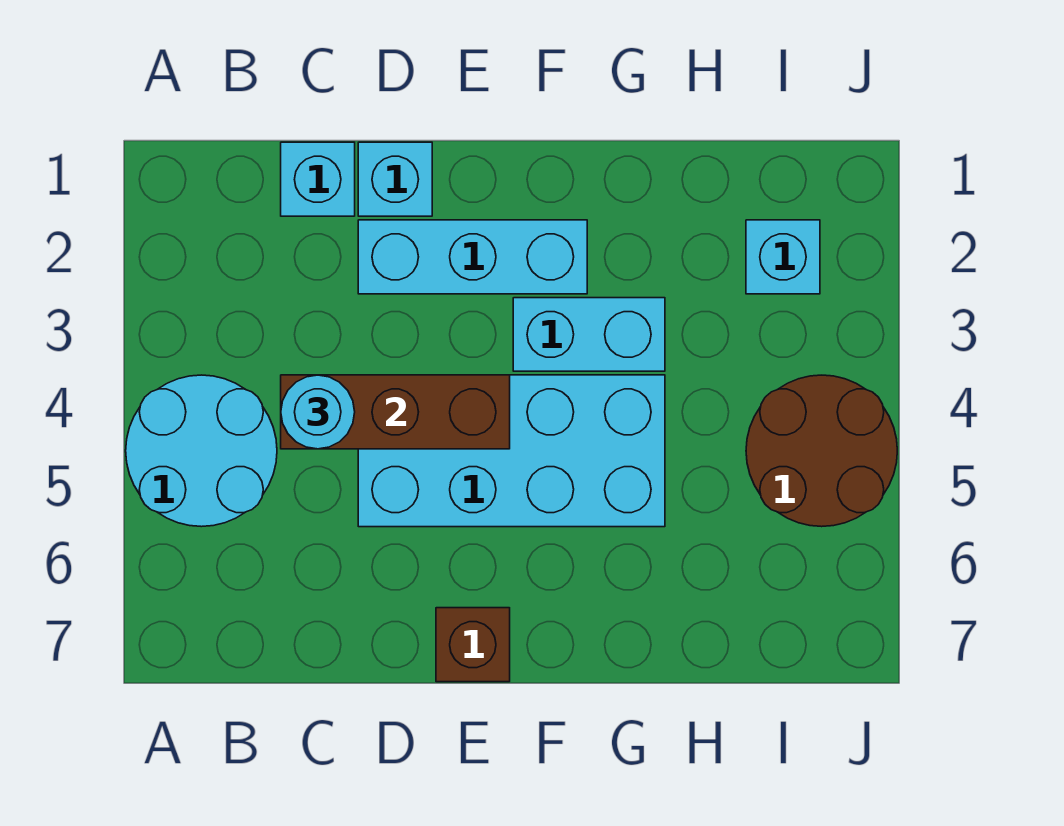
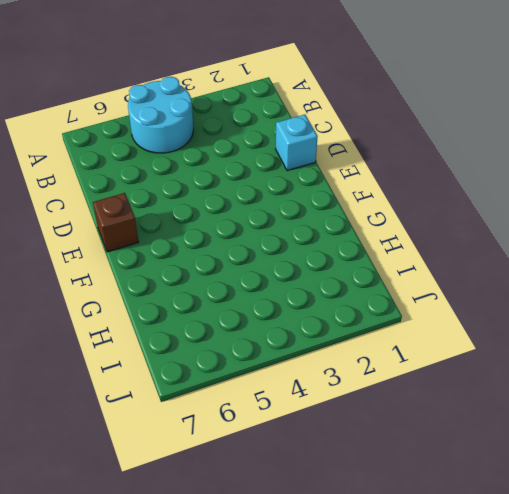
none -> cyan brick C1 level 1
none -> cyan brick D2:F2 level 1

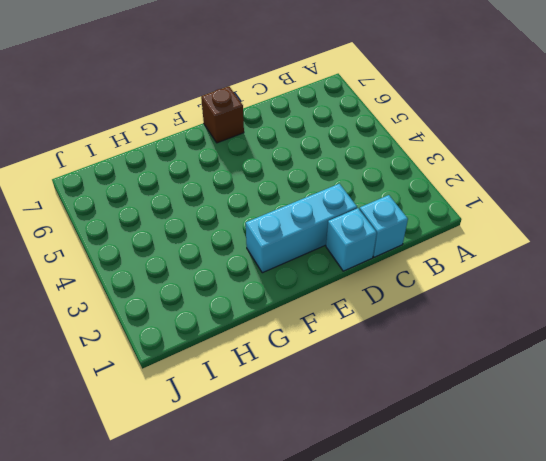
none -> cyan round brick A4:B5 level 1
none -> cyan brick D4:G5 level 1

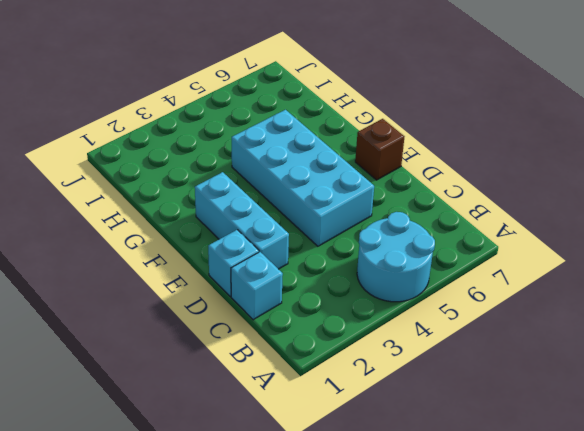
none -> cyan brick F3:G3 level 1
none -> cyan brick I2 level 1

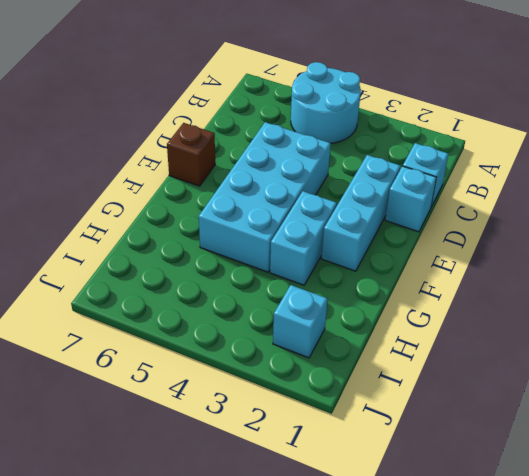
none -> brown round brick I4:J5 level 1
none -> brown brick C4:E4 level 2

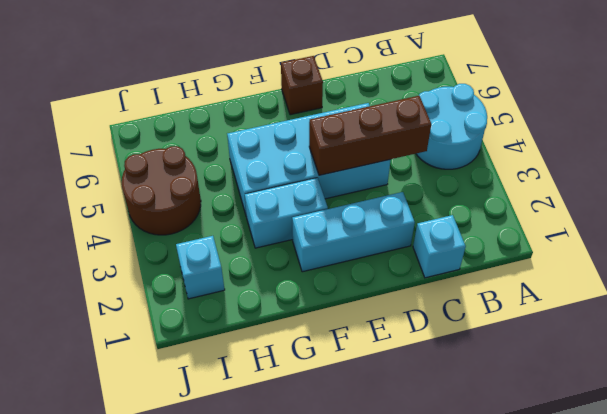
none -> cyan brick D1 level 1
none -> cyan round brick C4 level 3

